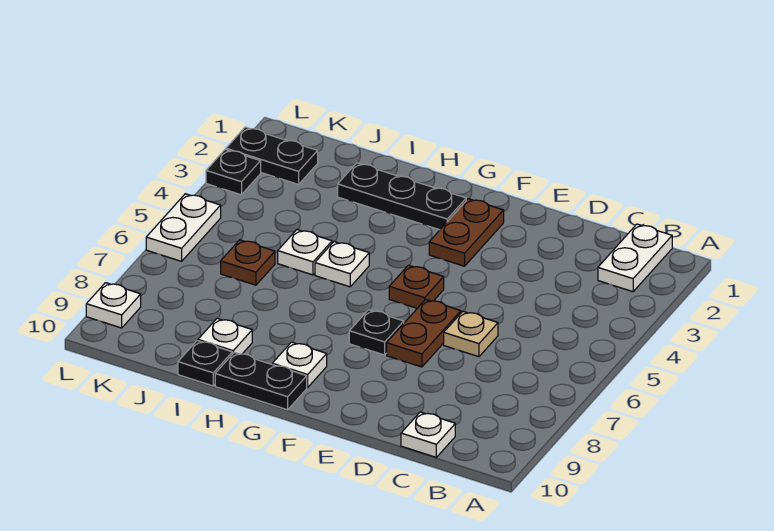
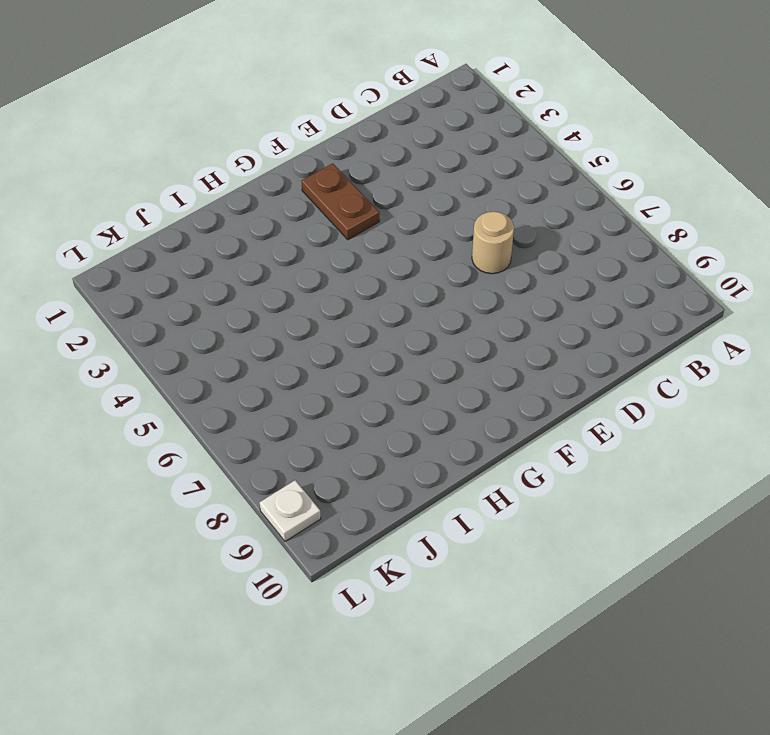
tan round brick D6 level 1 -> tan plate D6 level 1
none -> white plate B1:B2 level 1
none -> white plate C10 level 1
none -> brown plate E6:E7 level 1

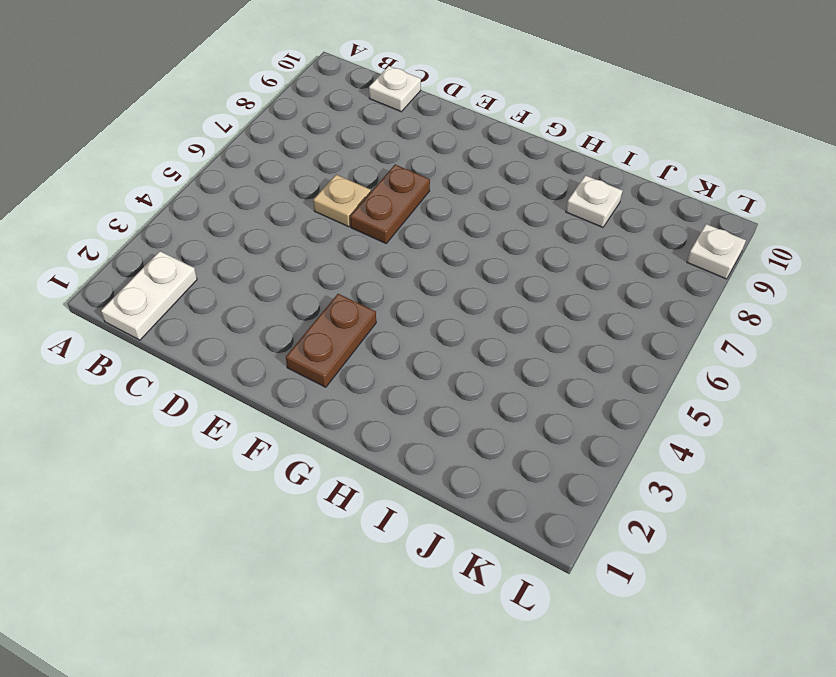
none -> brown plate F5 level 1
none -> black plate F7 level 1
none -> black plate G2:I2 level 1

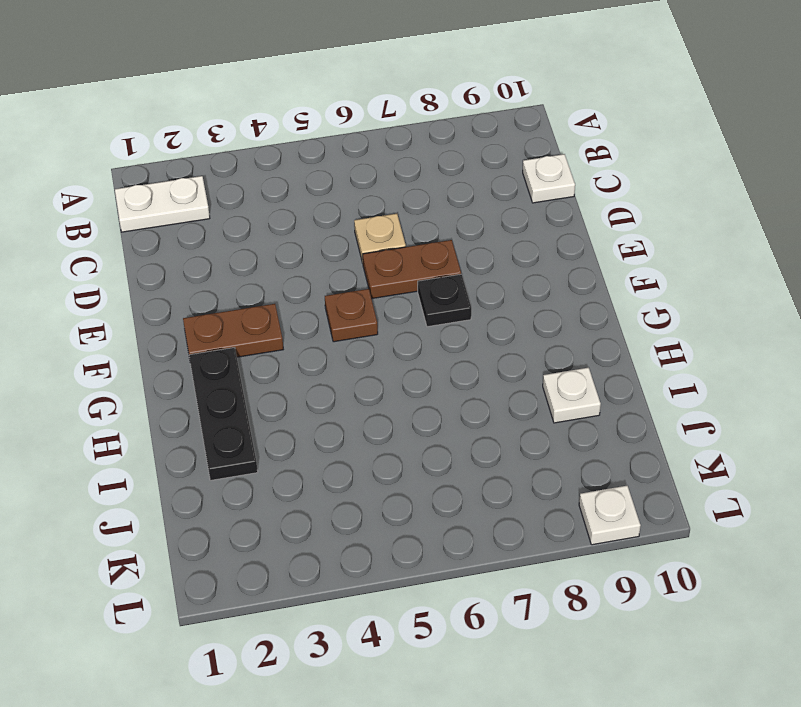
none -> white plate G9 level 1
none -> black plate G10:H10 level 1
none -> white plate H5 level 1

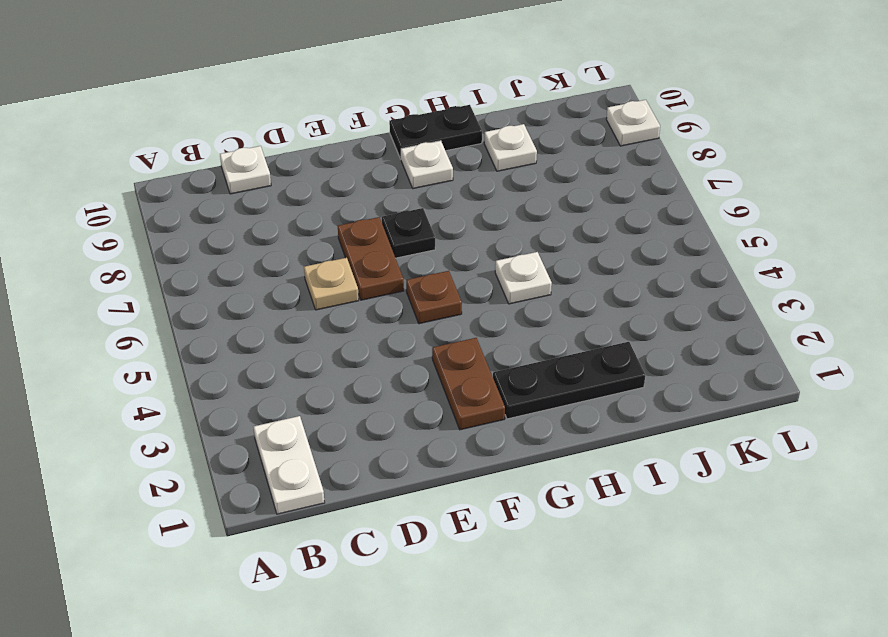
none -> white plate I5 level 1
none -> black plate I10 level 1
none -> brown plate J6 level 1

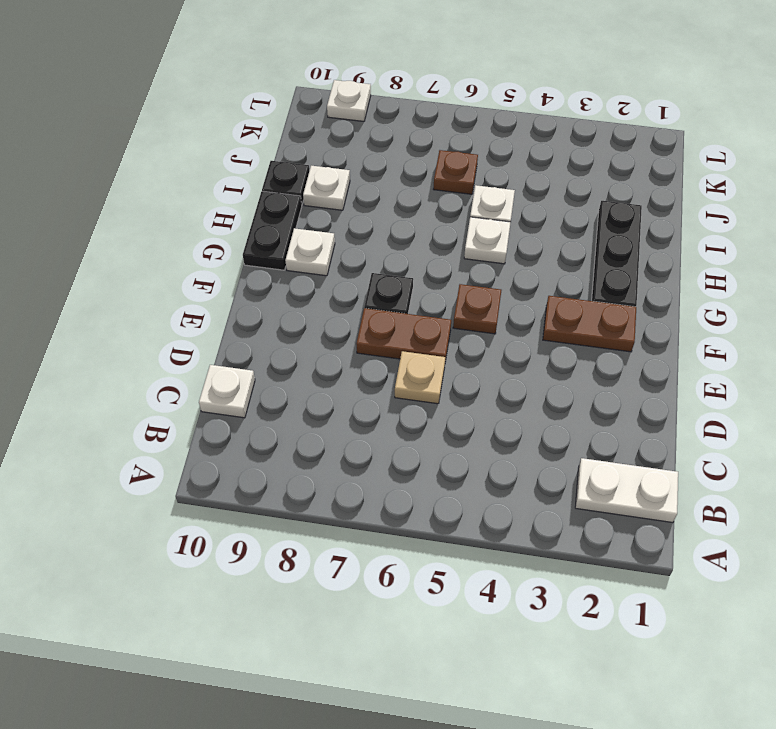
none -> black plate K2:L2 level 1
none -> black plate L3 level 1
none -> white plate L5:L6 level 1

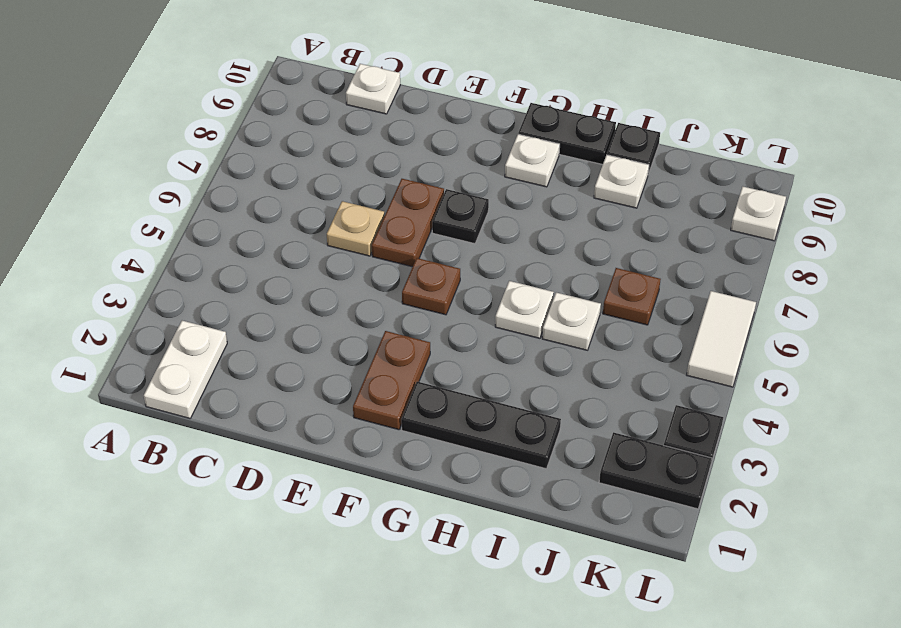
white tile L5:L6 level 1 -> white plate L5:L6 level 1

